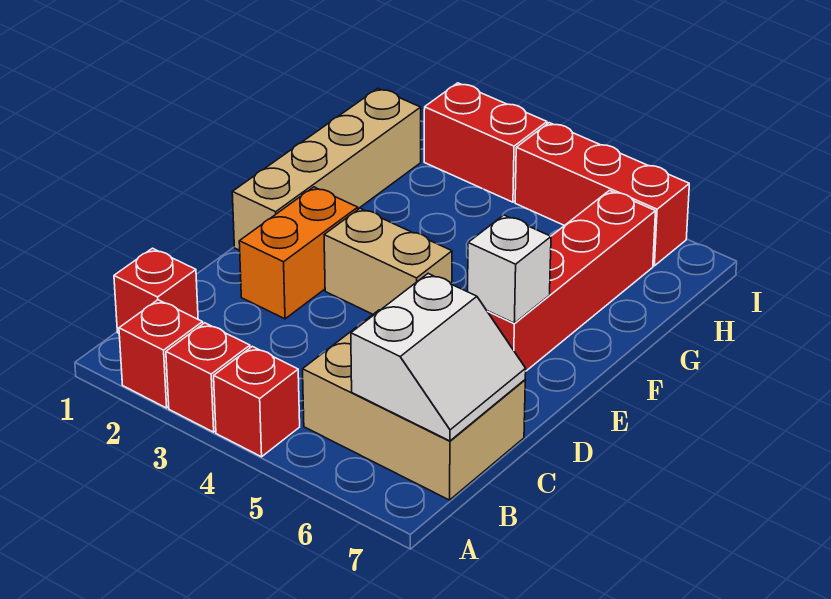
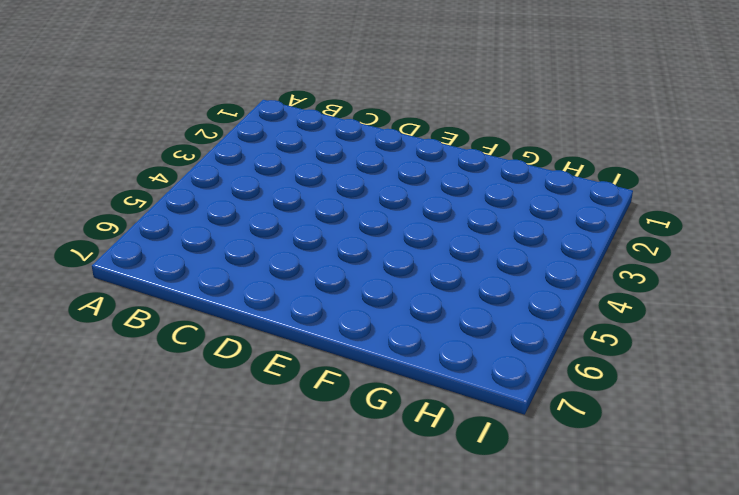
none -> red brick A2 level 1
none -> red brick A3 level 1
none -> red brick A4 level 1

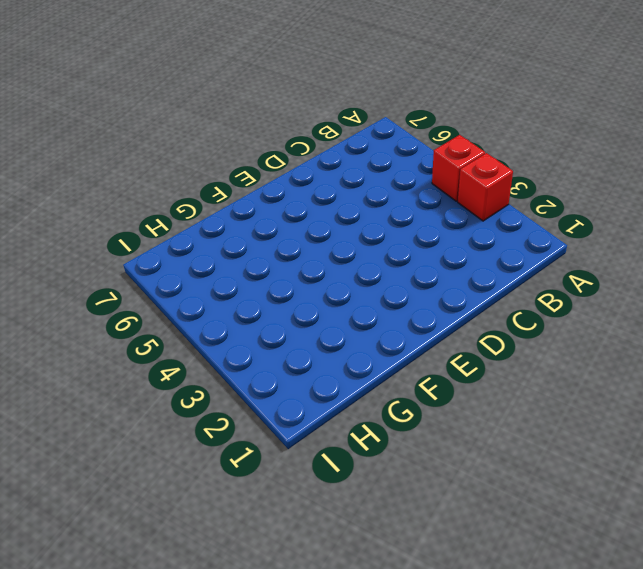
none -> red brick A2 level 1
none -> red brick B1 level 1
none -> tan brick B5:C7 level 1

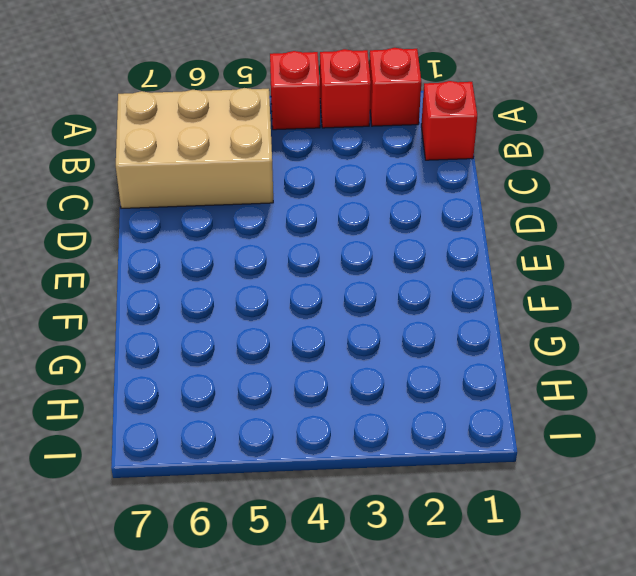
none -> orange brick D2:E2 level 1
none -> tan brick E1:H1 level 1
none -> tan brick E3:E4 level 1

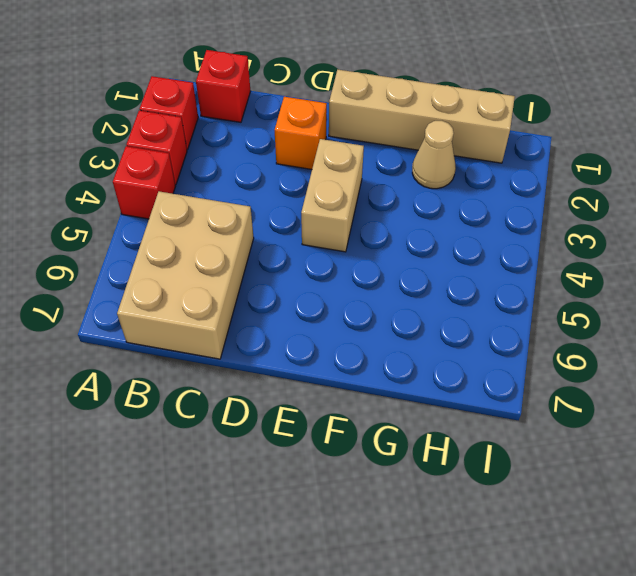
orange brick D2 level 1 -> orange brick D2:E2 level 1
tan cone G2 level 1 -> none
none -> red brick E6:H6 level 1
none -> red brick I2:I3 level 1
none -> red brick I4:I6 level 1

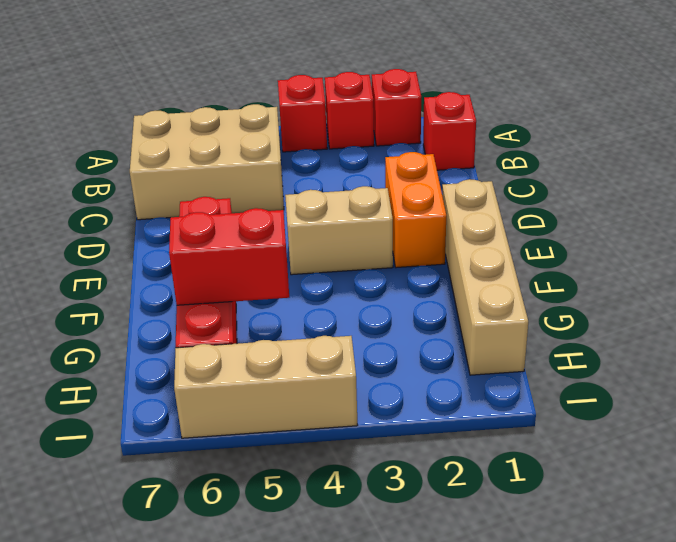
red brick G5:G6 level 2 -> red brick I2:I3 level 1
tan brick I4:I6 level 1 -> red brick I4:I6 level 1
none -> white slope B6:C7 level 2 top 6
none -> white brick E6 level 2

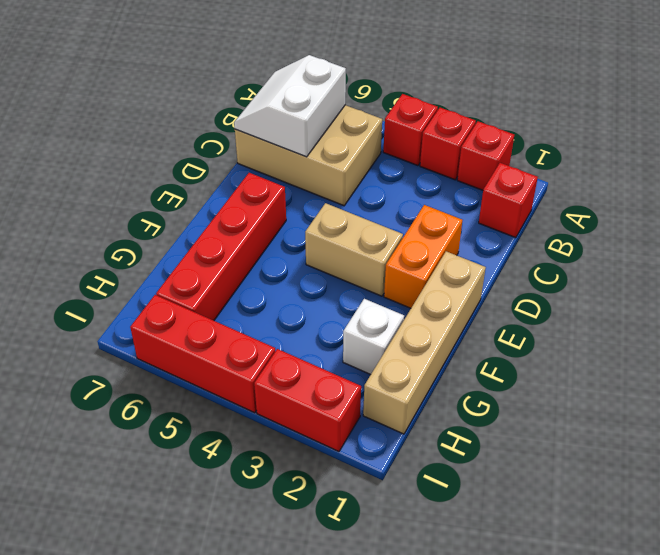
white brick G2 level 1 -> white brick E6 level 2

